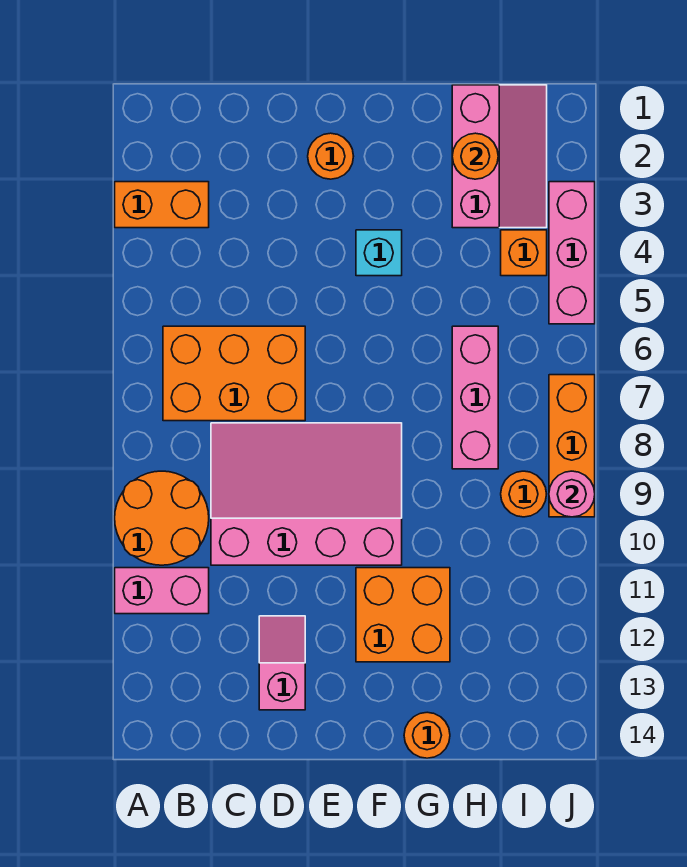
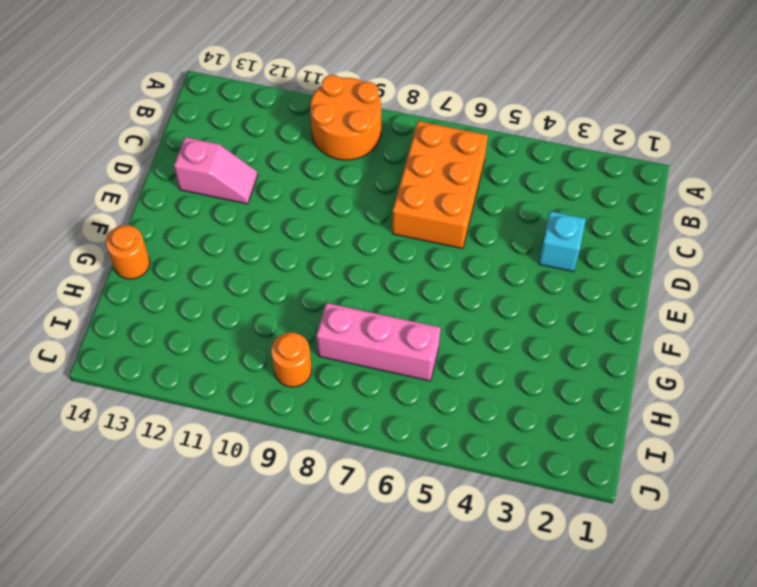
cyan brick D3 level 1 -> cyan brick F4 level 1
none -> orange brick A3:B3 level 1
none -> pink brick A11:B11 level 1
none -> pink slope C8:F10 level 1 top 10

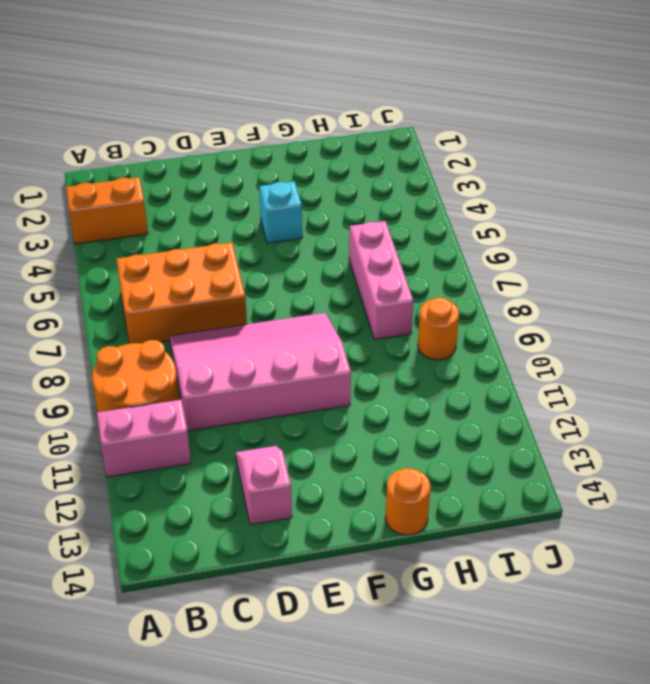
none -> orange round brick E2 level 1
none -> orange brick F11:G12 level 1
none -> pink slope H1:I3 level 1 top H

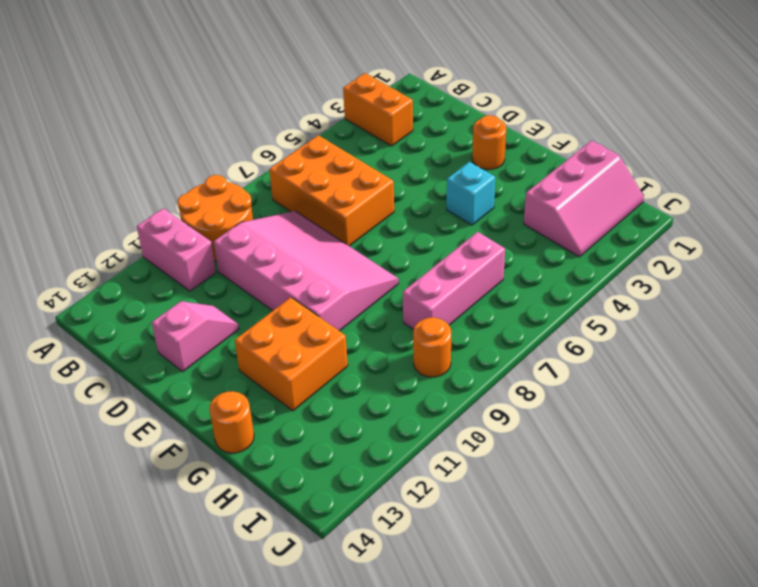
none -> orange brick I4 level 1
none -> pink brick J3:J5 level 1
none -> orange brick J7:J9 level 1

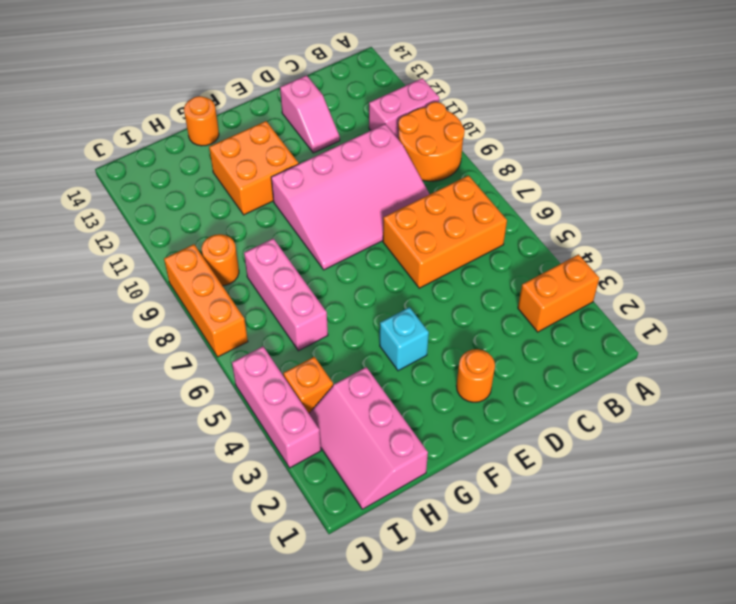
none -> orange round brick H2 level 2
none -> pink round brick J9 level 2

